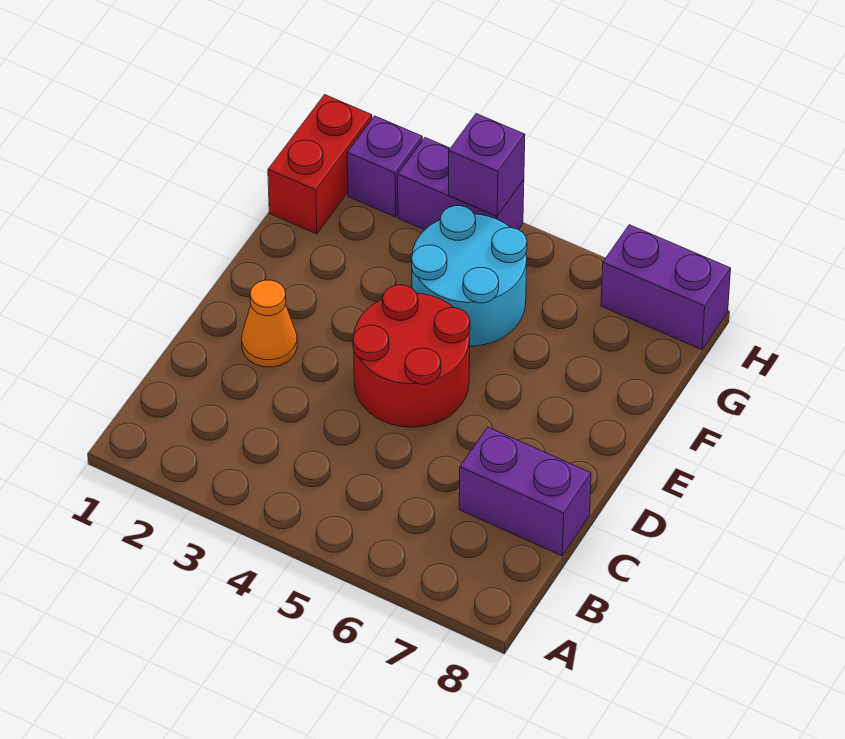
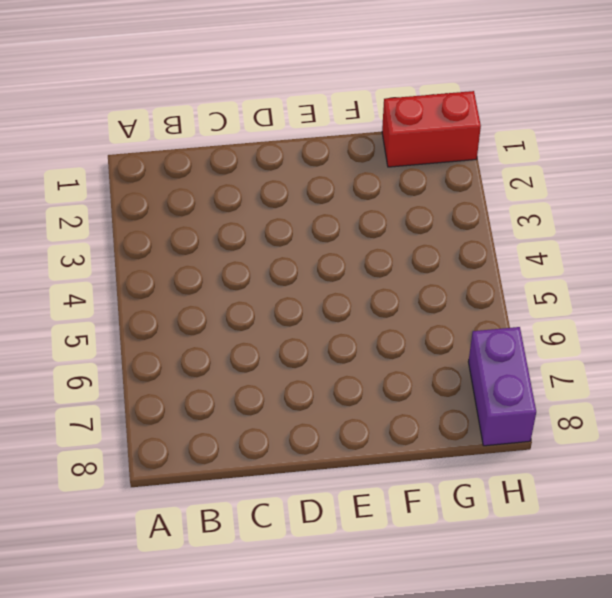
none -> purple brick C7:C8 level 1
none -> orange cone D2 level 1

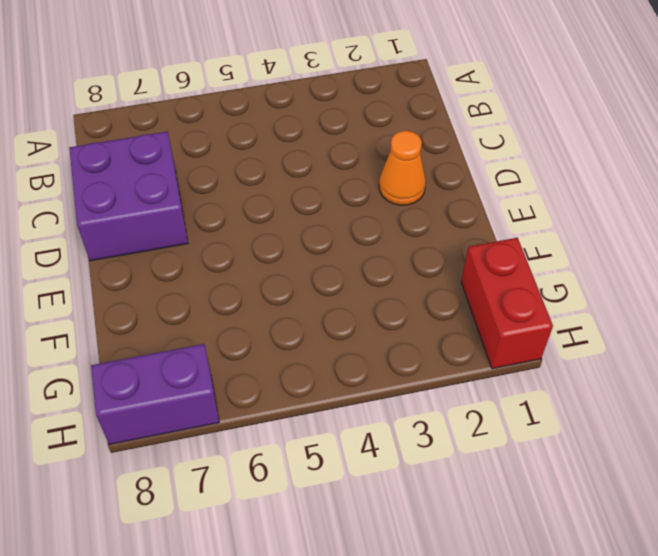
purple brick C7:D8 level 1 -> purple brick C7:C8 level 1
none -> red round brick D4:E5 level 1
none -> cyan round brick F4:G5 level 1

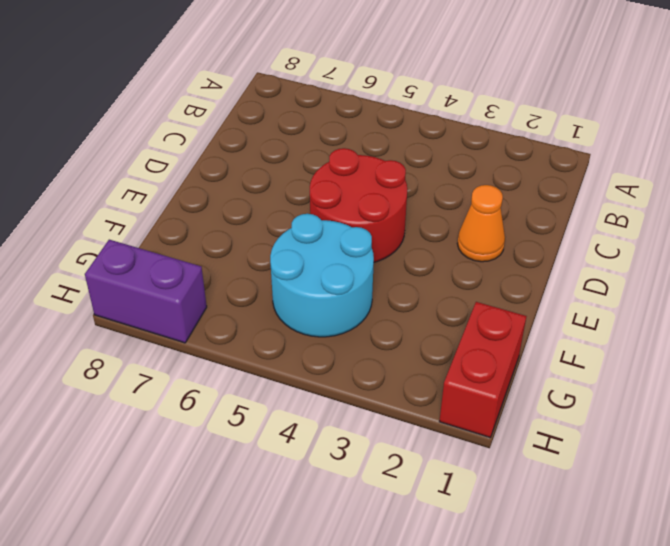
none -> purple brick C7:C8 level 1
none -> purple brick H2 level 1

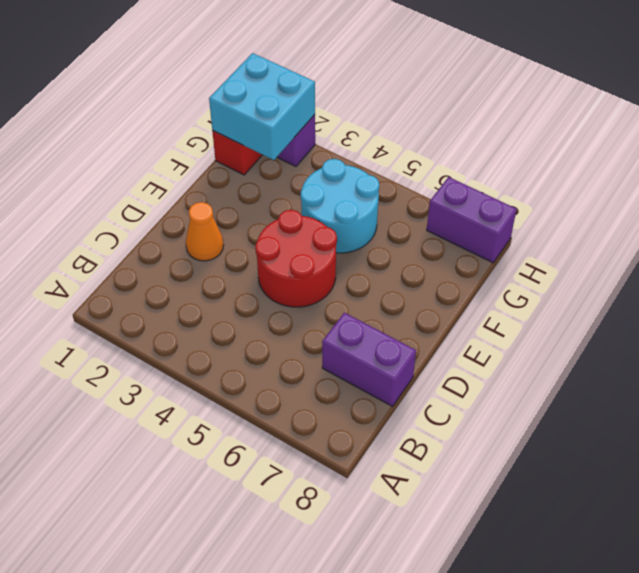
cyan brick G1:H2 level 2 -> none
none -> purple brick H3:H4 level 1
none -> purple brick H4 level 2

